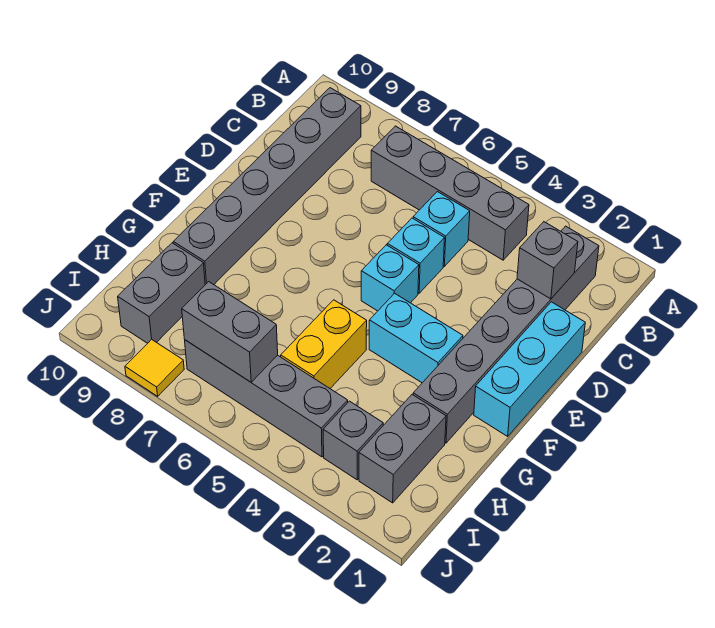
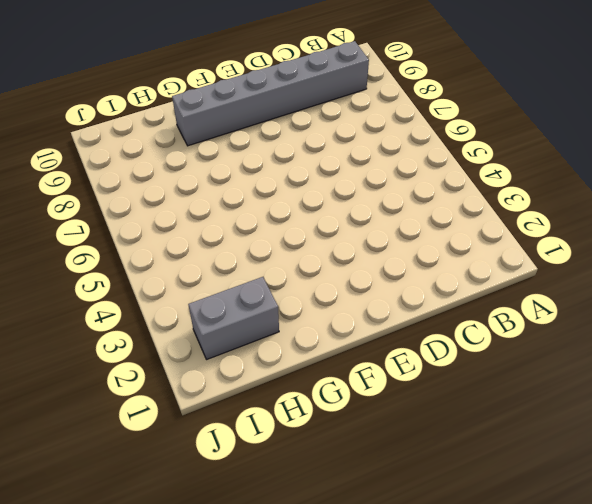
none -> grey brick B2:G2 level 1
none -> grey brick B4:B7 level 1
none -> cyan brick C5 level 1

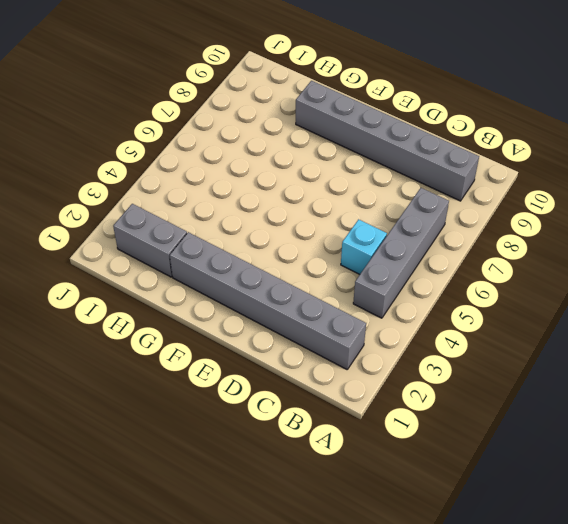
none -> cyan brick D1:F1 level 1
none -> cyan brick D5 level 1
none -> cyan brick E5 level 1

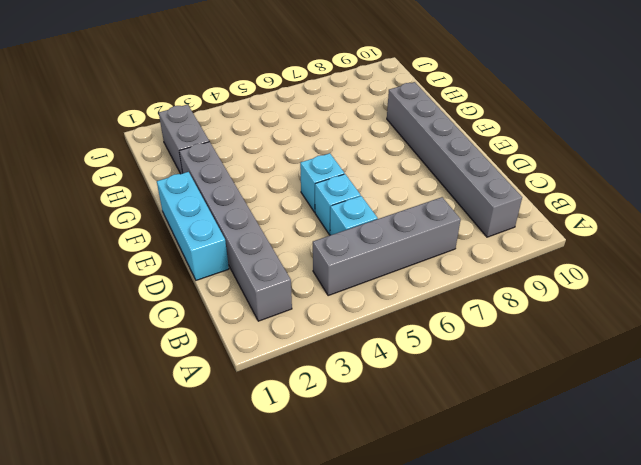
none -> cyan brick F3:F4 level 1
none -> yellow brick G5:H5 level 1
none -> grey brick H9:I9 level 1

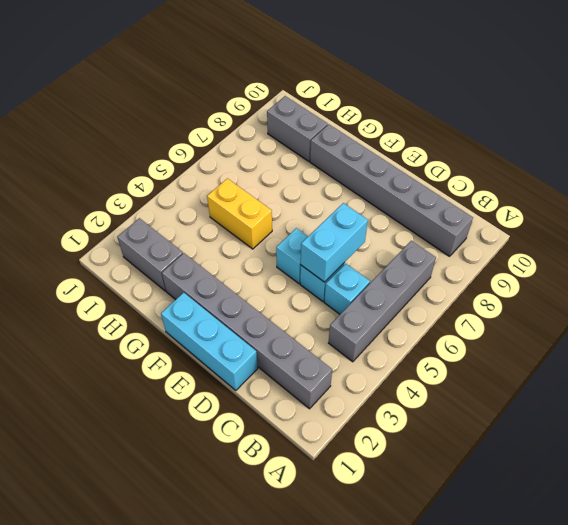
cyan brick D5:D6 level 2 -> cyan brick F3:F4 level 1
none -> grey brick I3 level 1
none -> grey brick I4:I7 level 1
none -> yellow tile J8 level 1

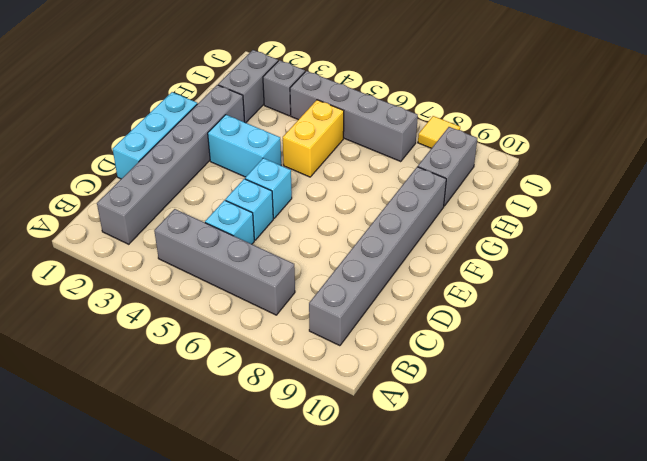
none -> grey brick C2 level 2
none -> grey brick I6:I7 level 2

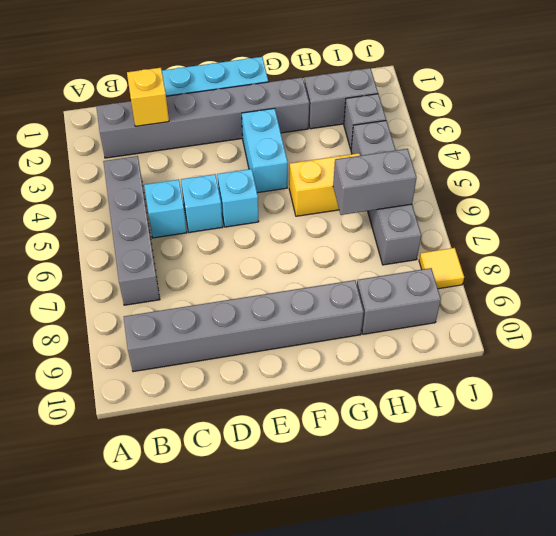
yellow brick C2 level 2 -> grey brick C2 level 2
grey brick H6:I6 level 2 -> grey brick I6:I7 level 2

